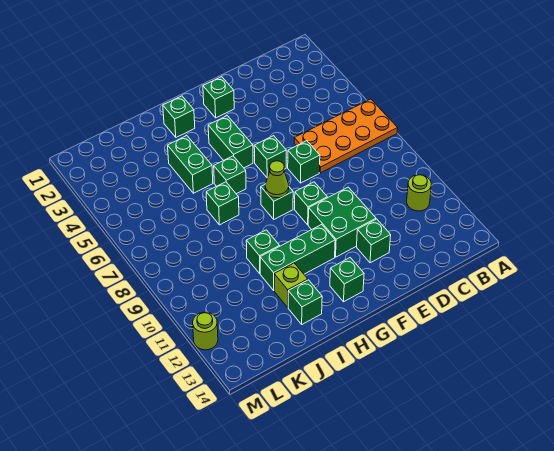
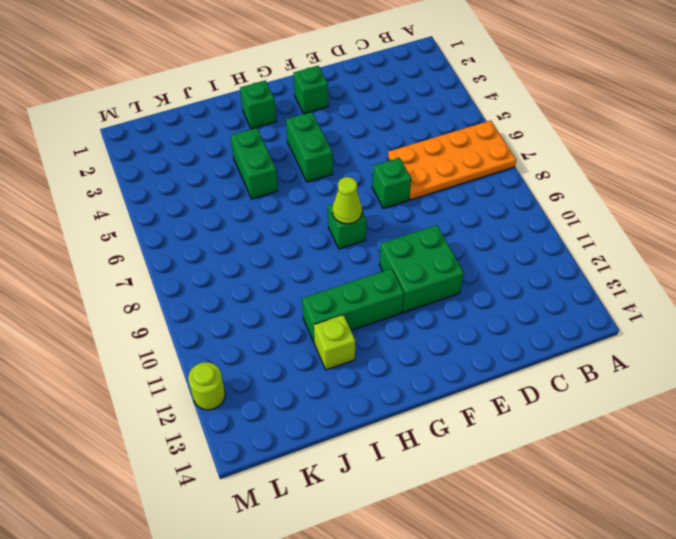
none -> lime round brick B11 level 1
none -> green brick E12 level 1
none -> green brick F6 level 1

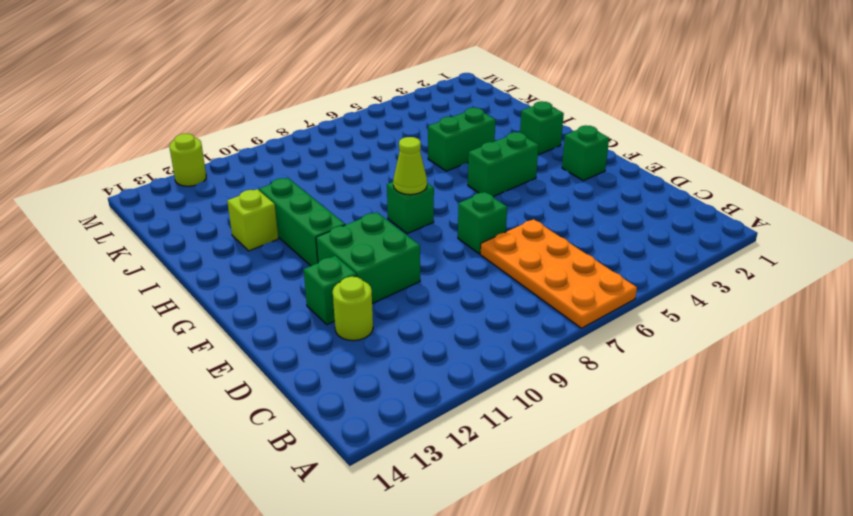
lime round brick D12 level 1 -> lime round brick B11 level 1
none -> green brick F6 level 1
none -> green brick F9 level 1
none -> green brick G13 level 1

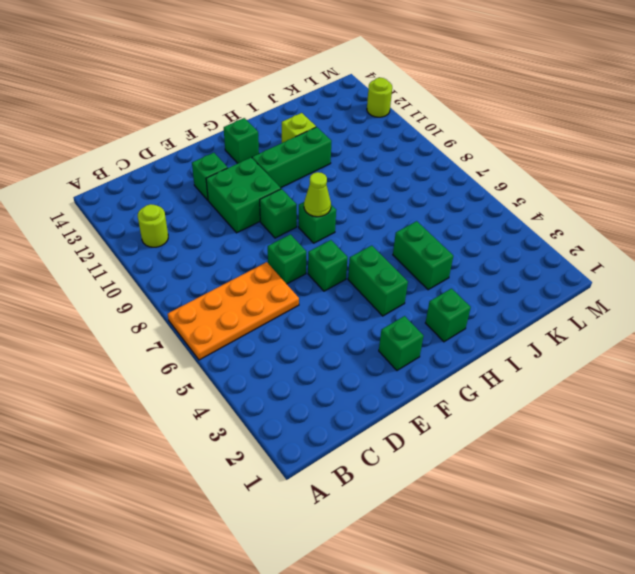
none -> green brick H6 level 1
none -> green brick I7 level 1
none -> green brick I10 level 1

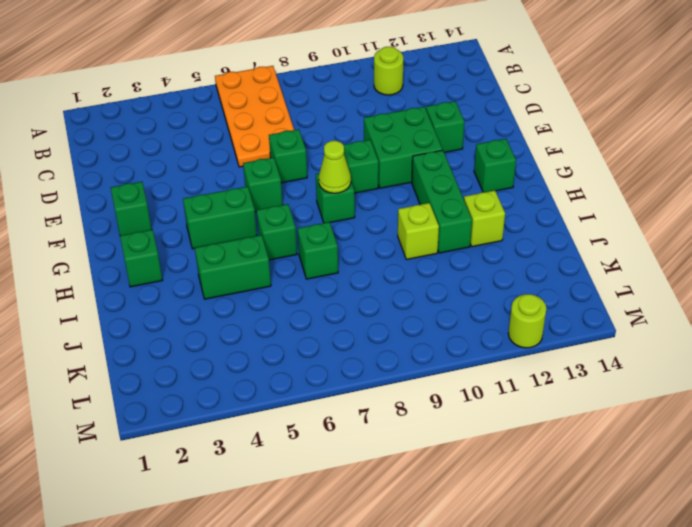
lime brick I10 level 1 -> green brick I10 level 1
none -> green brick I13 level 1

